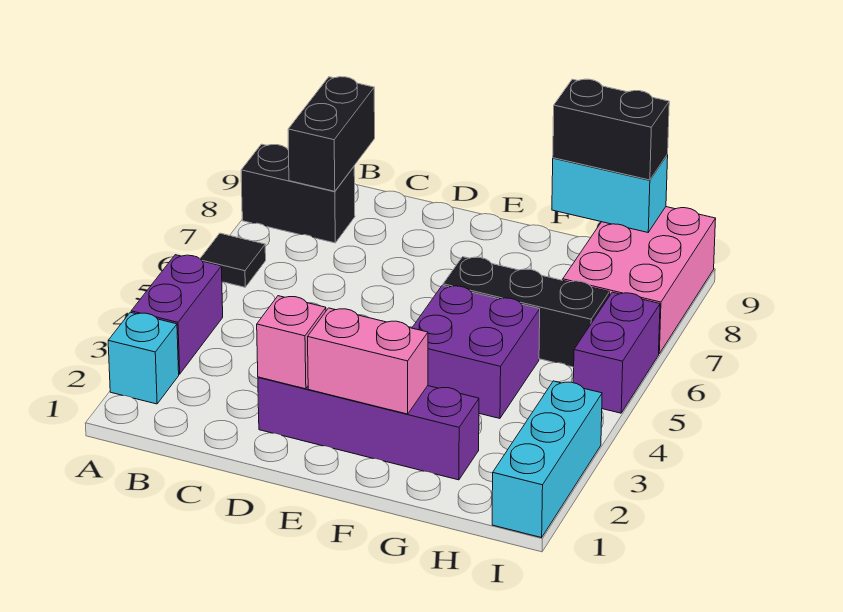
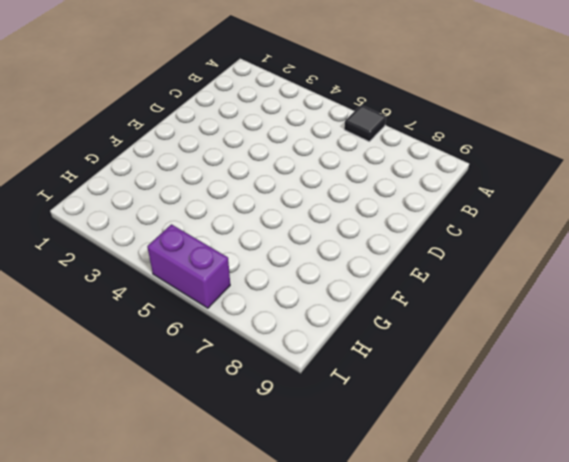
none -> cyan brick A2 level 1
none -> purple brick A3:A4 level 1
none -> black brick A8:B8 level 1

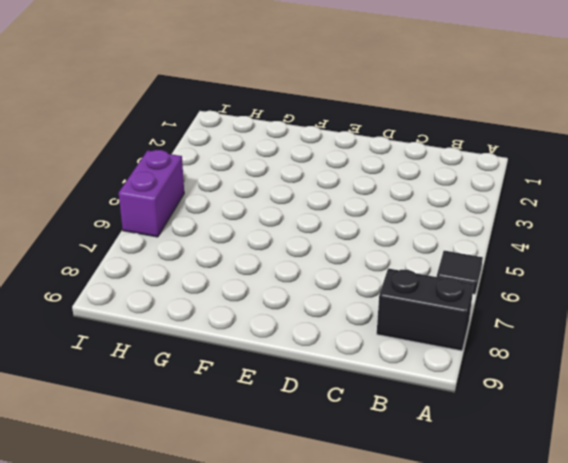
none -> cyan brick A2 level 1
none -> purple brick A3:A4 level 1
none -> purple brick D2:G2 level 1

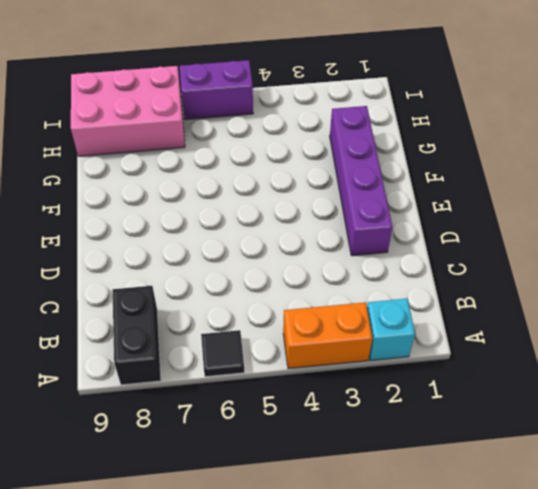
orange brick A3:A4 level 1 -> purple brick A3:A4 level 1
none -> purple brick F4:G5 level 1
none -> black brick F6:H6 level 1
none -> cyan brick I1:I3 level 1

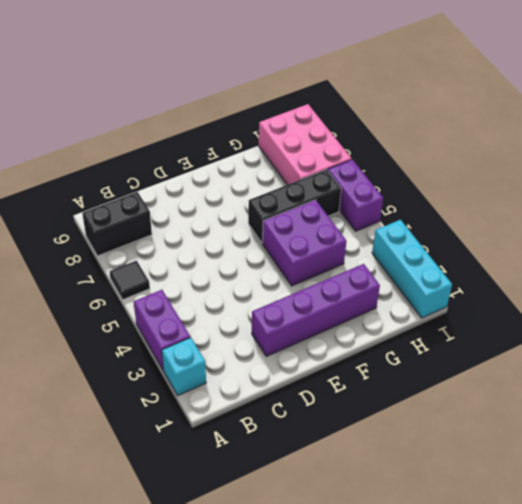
none -> black brick B8:B9 level 2
none -> pink brick D2 level 2
none -> pink brick E2:F2 level 2

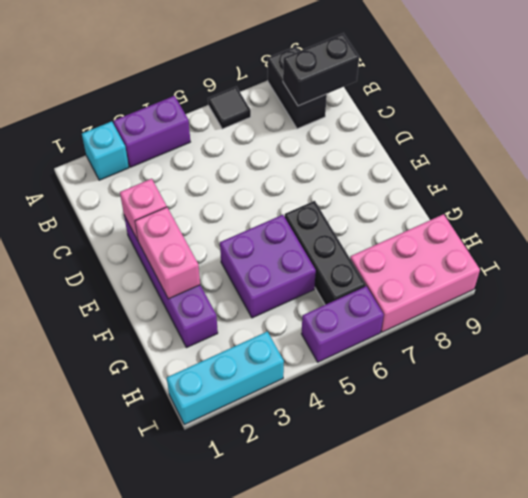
none -> cyan brick G9:H9 level 2
none -> black brick G9:H9 level 3

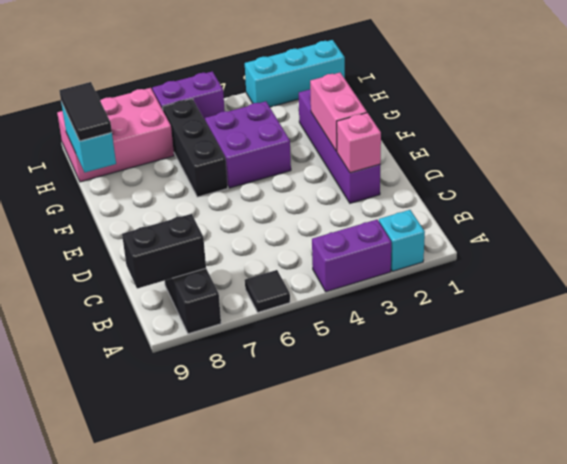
black tile G9:H9 level 3 -> black brick G9:H9 level 3

